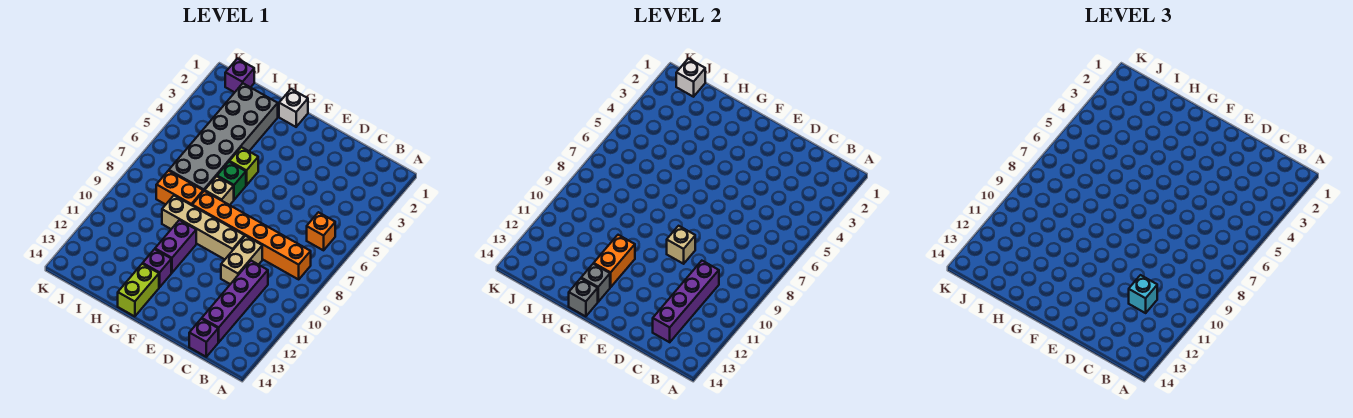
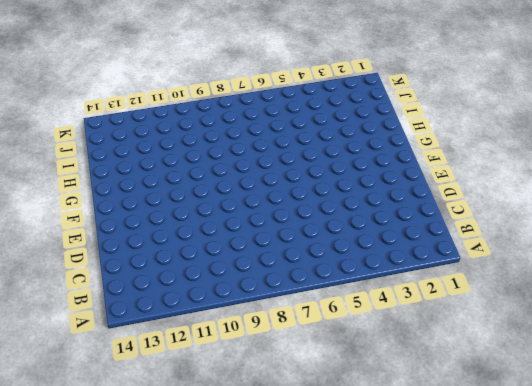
none -> orange brick B6 level 1
none -> orange brick B8:G8 level 1
none -> purple brick C10:C13 level 1

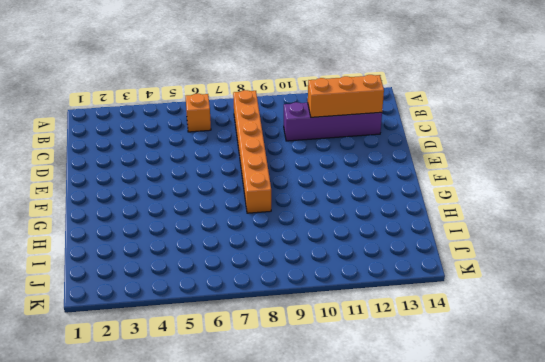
orange brick C11:C13 level 2 -> purple brick C10:C13 level 2
none -> purple brick C14 level 1
none -> tan brick D9:D10 level 1
none -> tan brick E9:H9 level 1

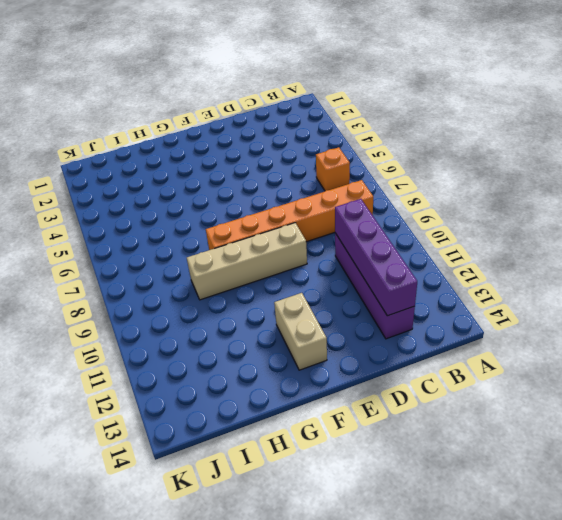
tan brick F12:F13 level 1 -> tan brick D9:D10 level 1
none -> purple brick C14 level 1
none -> white brick G1 level 1
none -> lime brick G5 level 1

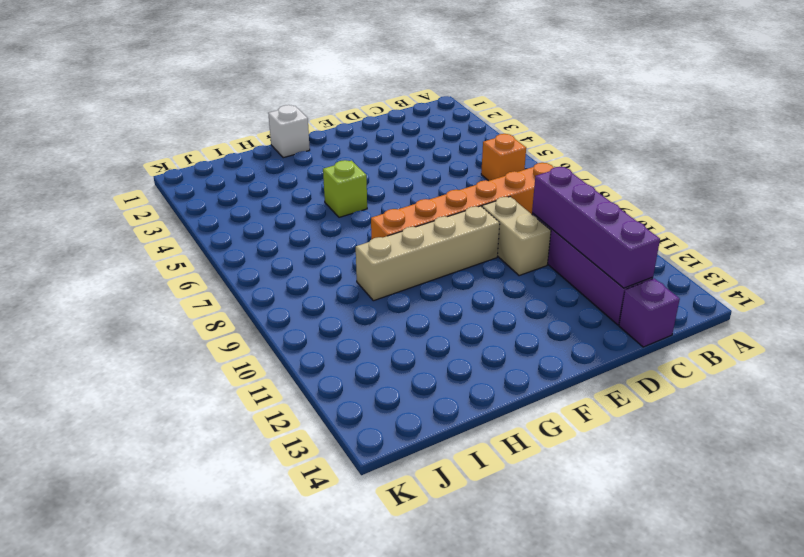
none -> green brick G6 level 1
none -> tan brick G7 level 1
none -> purple brick G10:G11 level 1

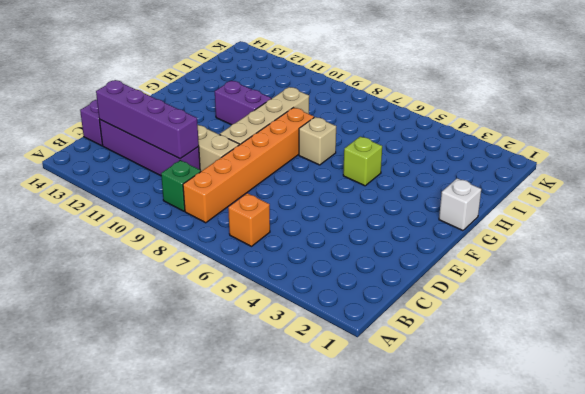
green brick B9 level 1 -> green brick G6 level 1
none -> purple brick G12 level 1
none -> lime brick G13:G14 level 1
none -> grey brick H2:I7 level 1

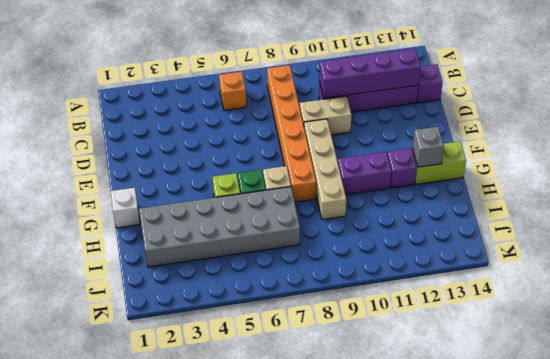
none -> orange brick H8:I8 level 1
none -> purple brick J1 level 1
none -> tan brick E9 level 2

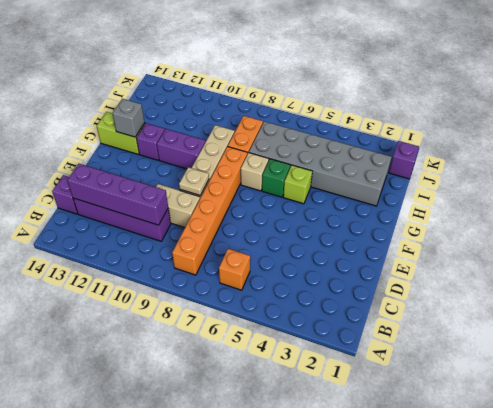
tan plate E9 level 2 -> tan brick E9 level 2
none -> white brick G1 level 1
none -> orange brick G11:G12 level 2
none -> grey brick G14 level 2

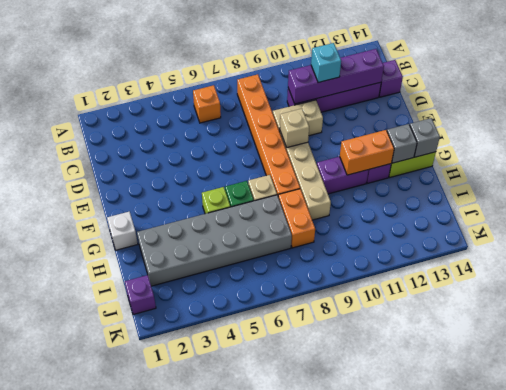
none -> white brick J1 level 2

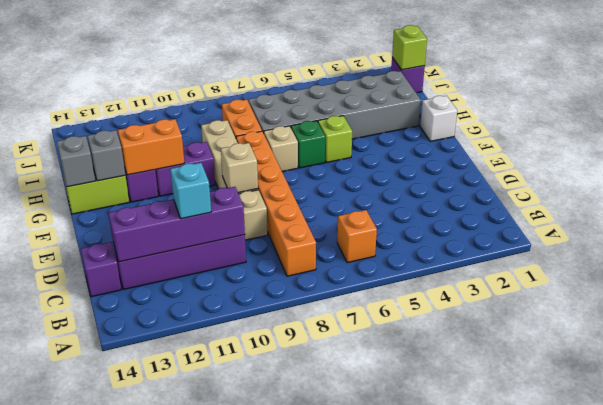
lime brick J1 level 2 -> white brick J1 level 2

